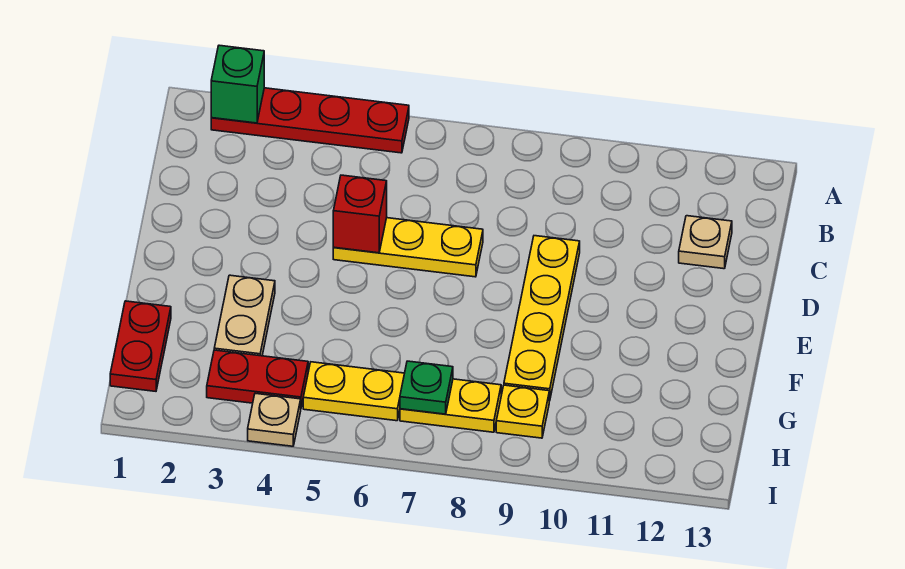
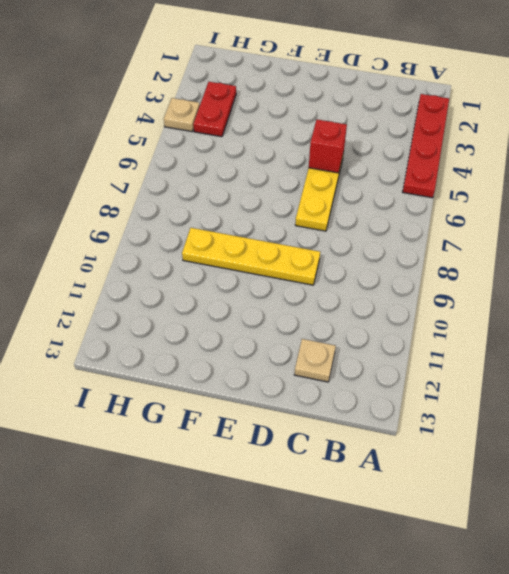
none -> tan plate F3:G3 level 1
none -> red plate G1:H1 level 1
none -> yellow plate H5:H6 level 1

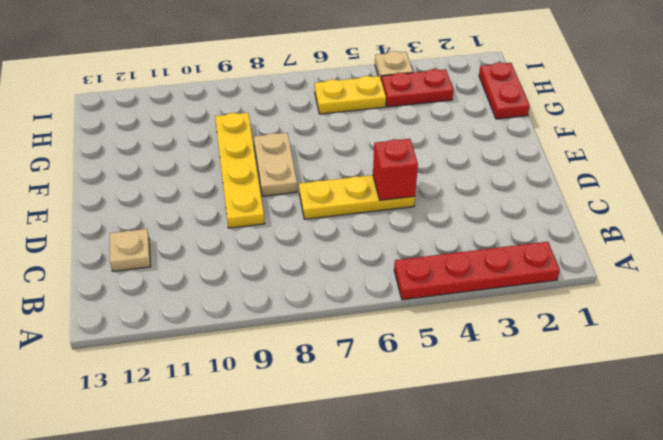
tan plate E8:F8 level 1 -> tan plate F3:G3 level 1
none -> yellow plate H7:H8 level 1
none -> yellow plate H9 level 1
none -> green brick A2 level 2

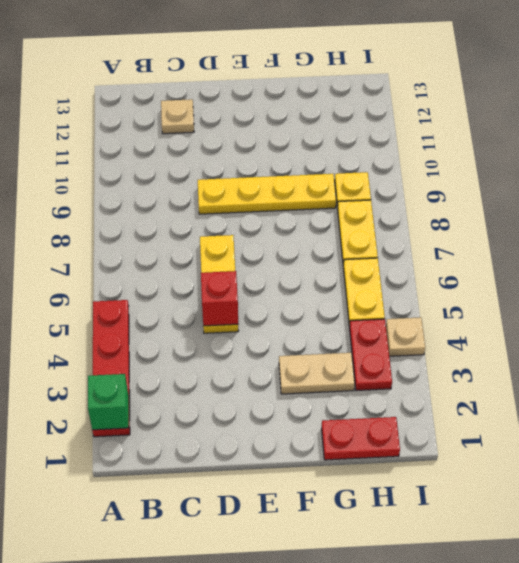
none -> green plate H7 level 2

